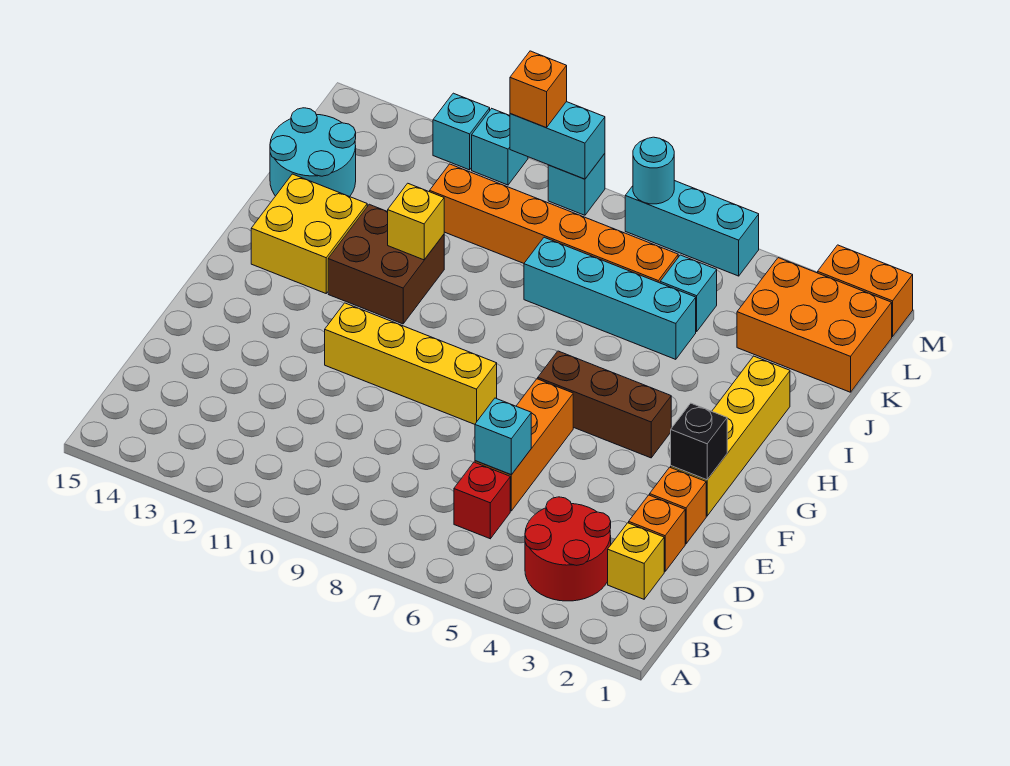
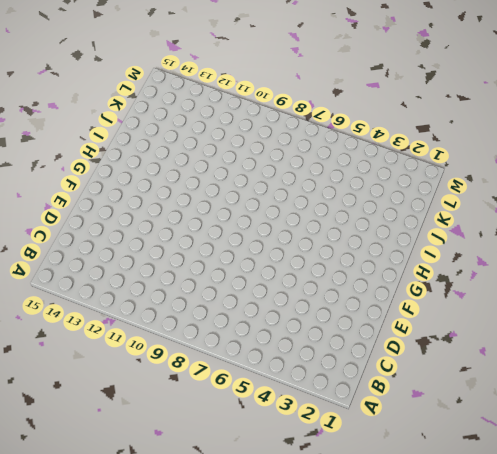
none -> red round brick B3:C4 level 1
none -> yellow brick C2 level 1
none -> red brick C6 level 1

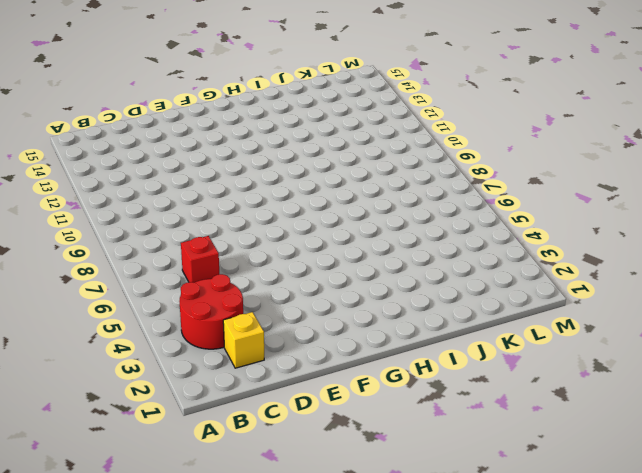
none -> orange brick D2 level 1
none -> orange brick D6:F6 level 1
none -> orange brick E2 level 1

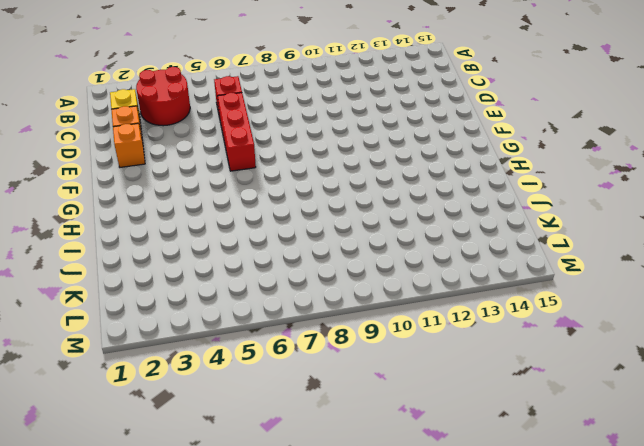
red brick D6:F6 level 1 -> orange brick D6:F6 level 1
none -> yellow brick F2:I2 level 1
none -> yellow brick F8:F11 level 1
none -> brown brick G4:G6 level 1

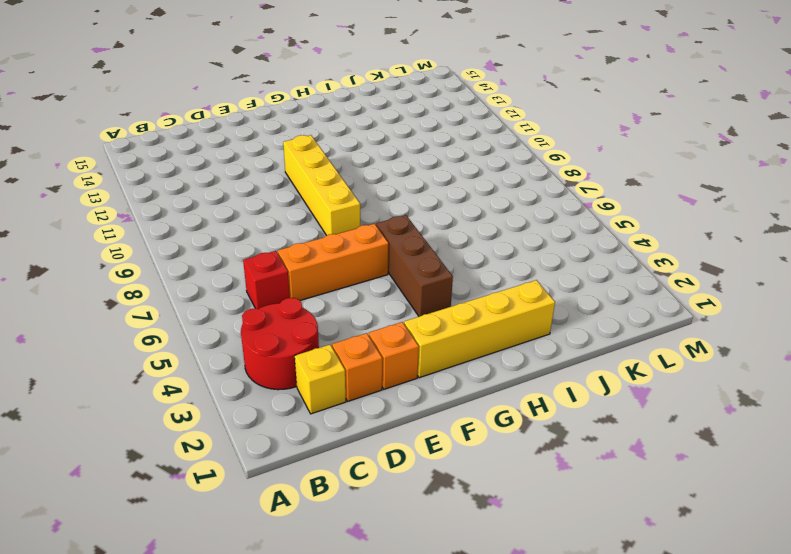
none -> brown brick H11:I12 level 1
none -> yellow brick H13:I14 level 1
none -> cyan brick J5:J8 level 1

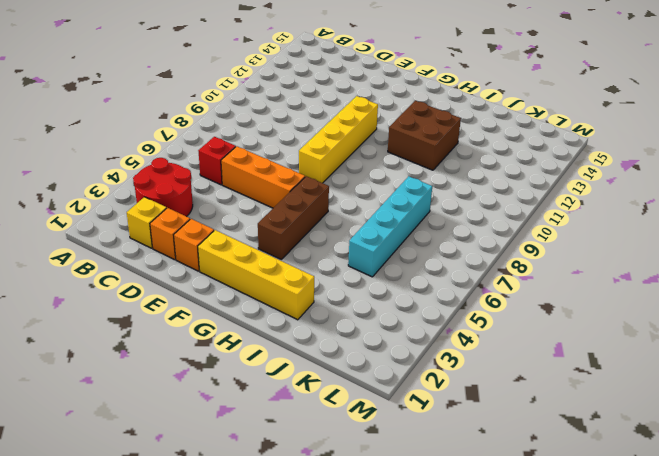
none -> yellow brick H13:I14 level 1
none -> cyan round brick J14:K15 level 1
none -> orange brick K1:L3 level 1

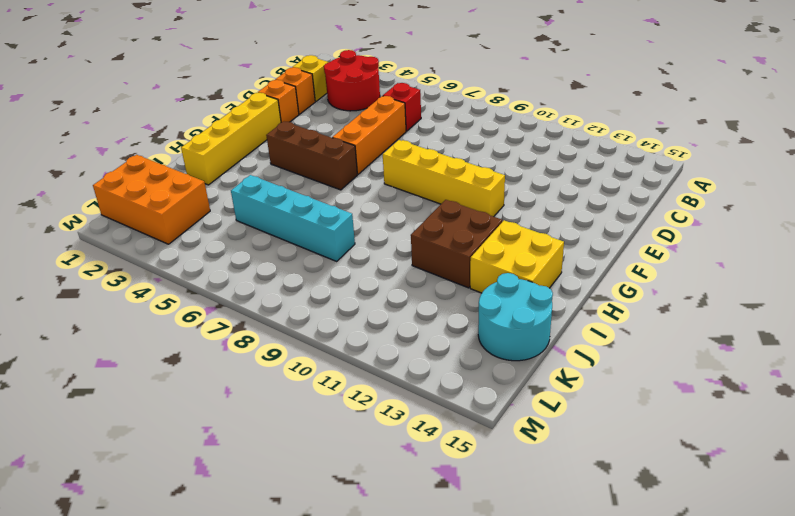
none -> cyan brick K5 level 1
none -> orange brick K6:K11 level 1
none -> orange brick M1:M2 level 1

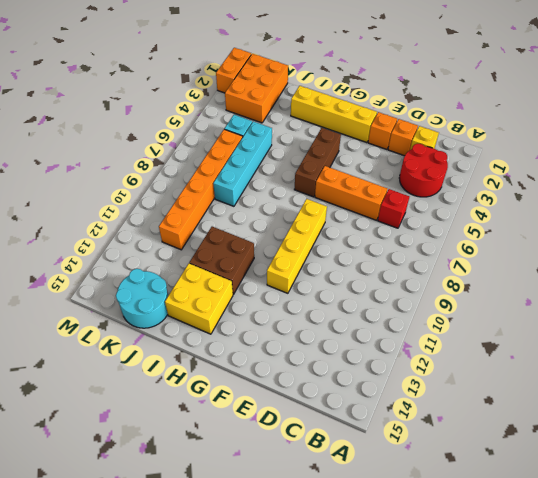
none -> cyan brick M5:M7 level 1
none -> cyan brick M9 level 1
none -> cyan brick M11 level 1

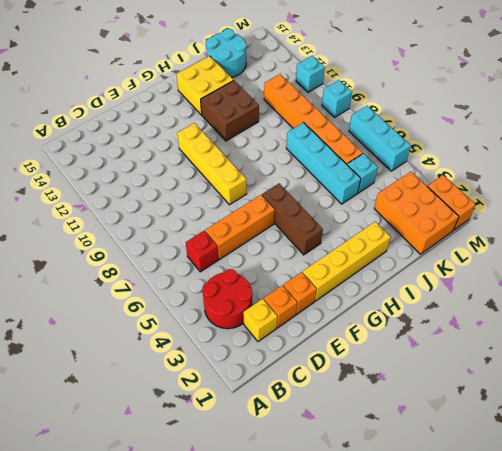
none -> cyan brick M12 level 1
none -> cyan brick D6 level 2
none -> black brick F2 level 2

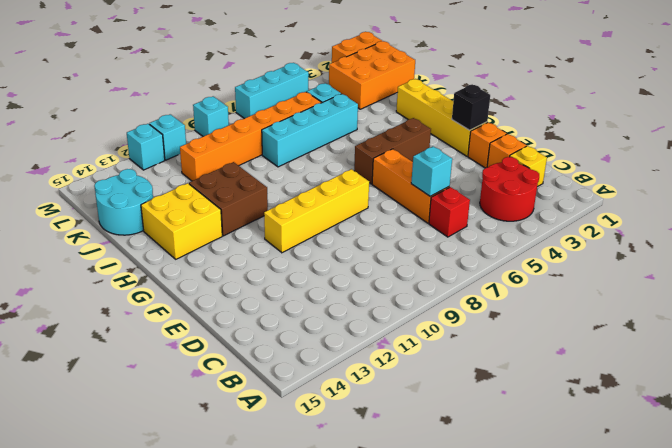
none -> yellow brick I11 level 2
none -> cyan round brick M7 level 2
none -> cyan brick M9:M10 level 2

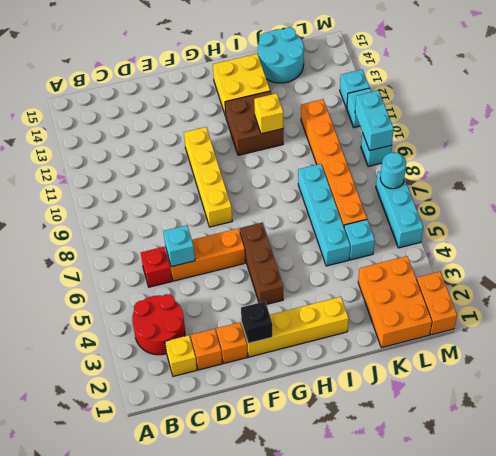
none -> orange brick M10 level 3

